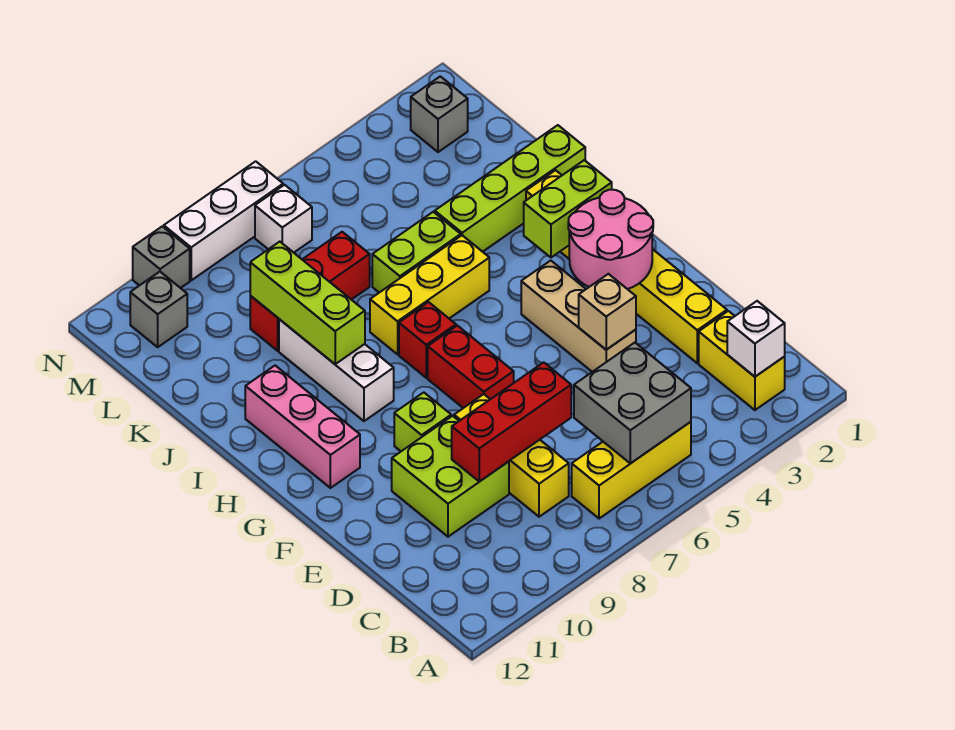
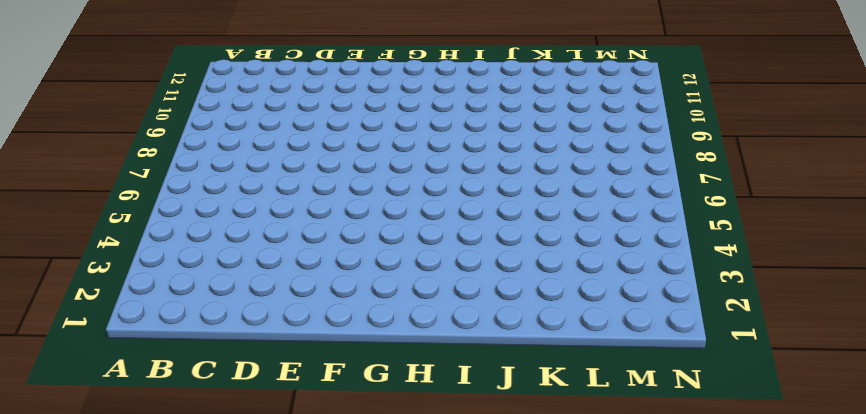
none -> yellow brick B2:C2 level 1
none -> yellow brick B5:B7 level 1
none -> yellow brick C8:E8 level 1

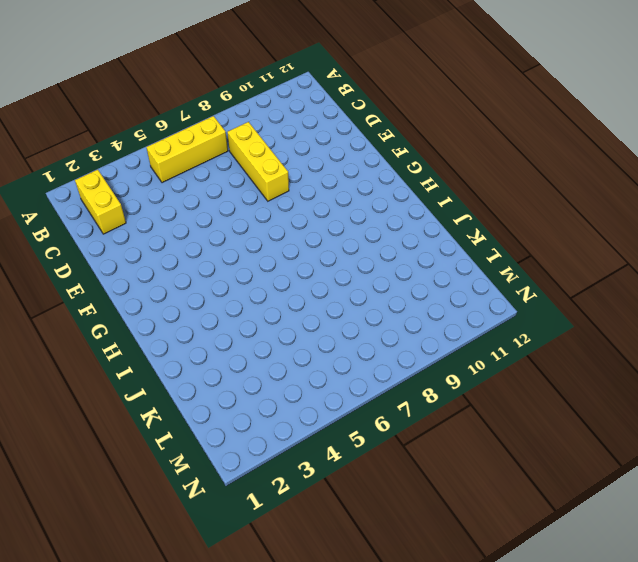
none -> yellow brick D2:I2 level 1
none -> lime brick D9:E10 level 1
none -> tan brick E4:G4 level 1

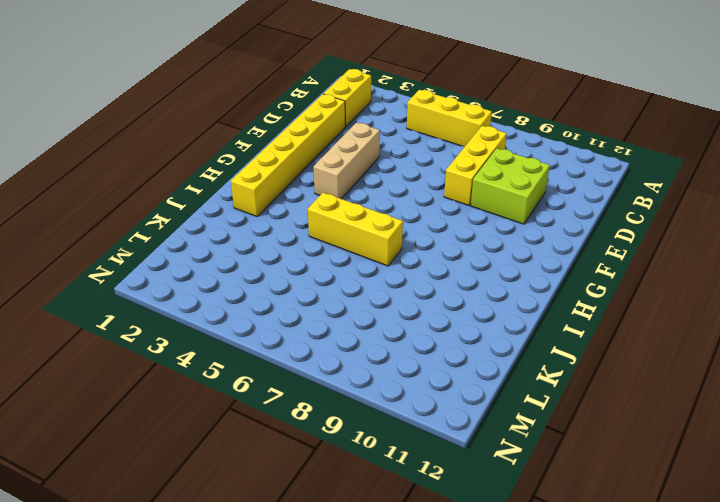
none -> red brick F7:G7 level 1
none -> lime brick F9 level 1
none -> pink brick G11:I11 level 1

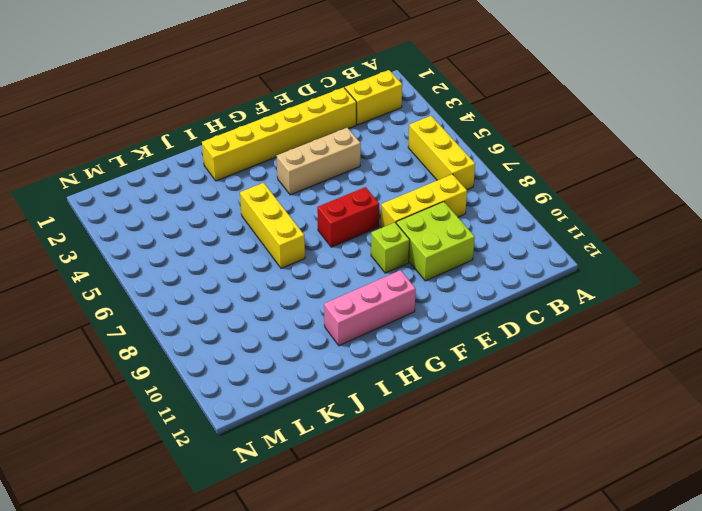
none -> red brick H7 level 1
none -> white brick H9:J9 level 1
none -> lime brick J1:J4 level 1

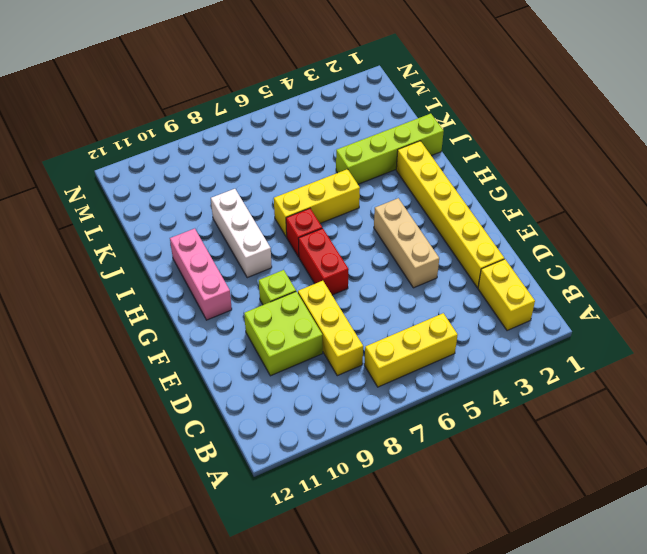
none -> lime brick J5:J6 level 1
none -> red brick K7:K9 level 1
none -> grey brick M2 level 1

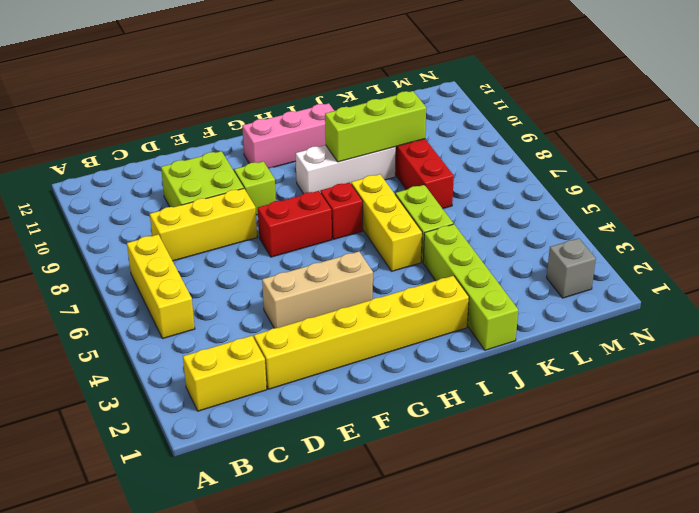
none -> white brick M7 level 1
none -> grey brick M11 level 1
none -> white brick N7:N9 level 1

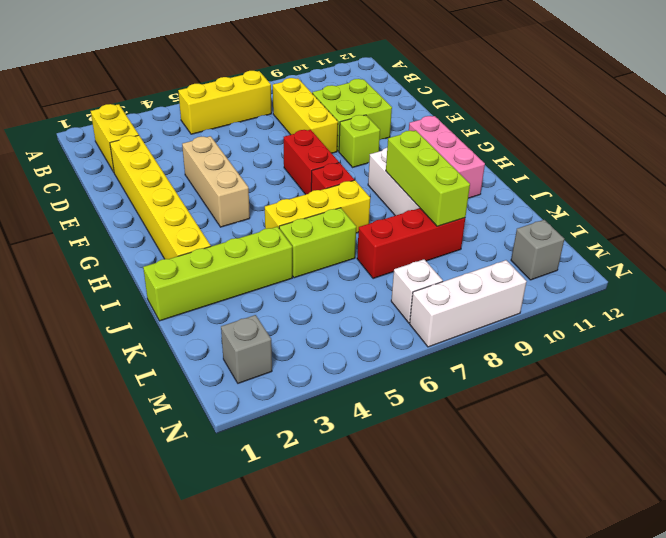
none -> grey brick N10 level 1
none -> white brick B2 level 2
none -> grey brick B5:C6 level 2

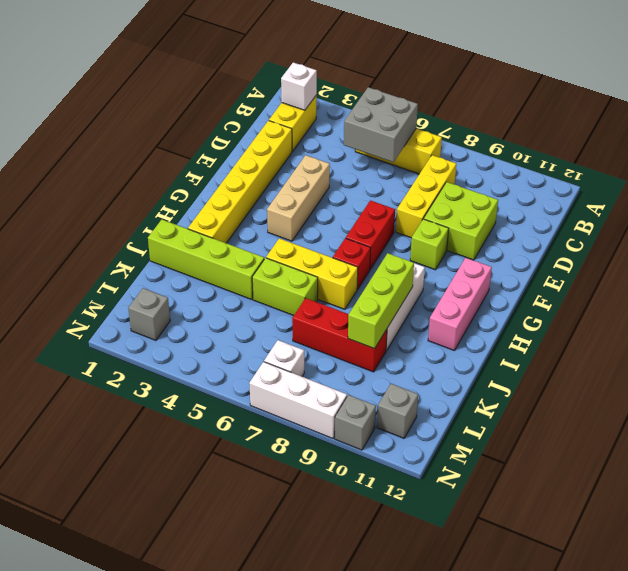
none -> red brick D7:D9 level 2
none -> tan brick E4 level 2
none -> pink round brick F2:G3 level 2

